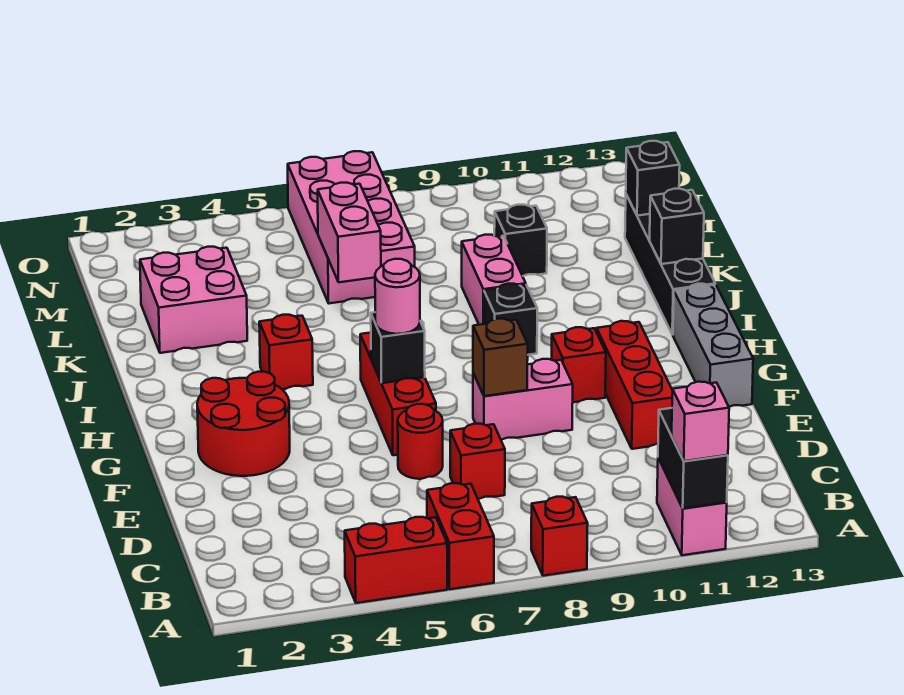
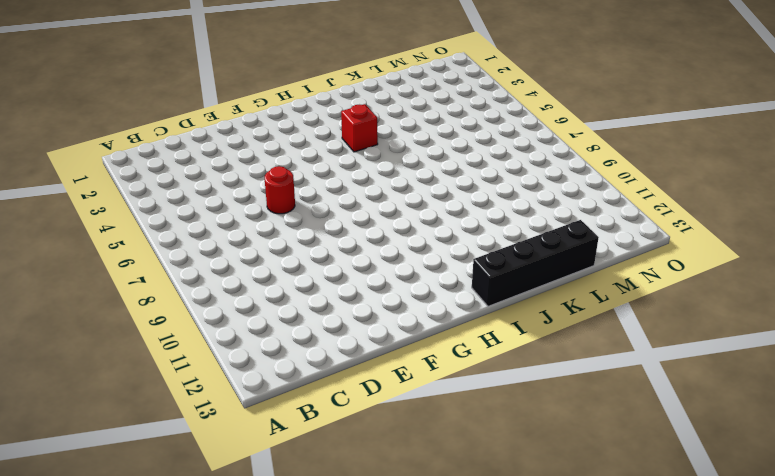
none -> red brick A4:A5 level 1
none -> red brick A6:B6 level 1
none -> red brick A8 level 1

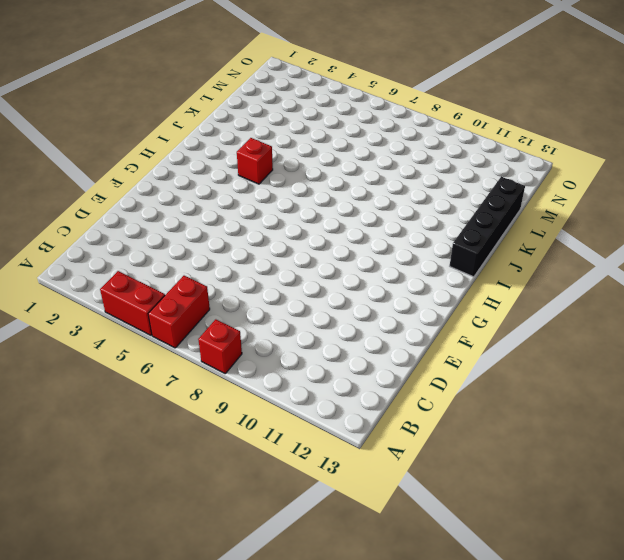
none -> pink brick A11:B11 level 1
none -> red brick D7 level 1
none -> red round brick E6 level 1

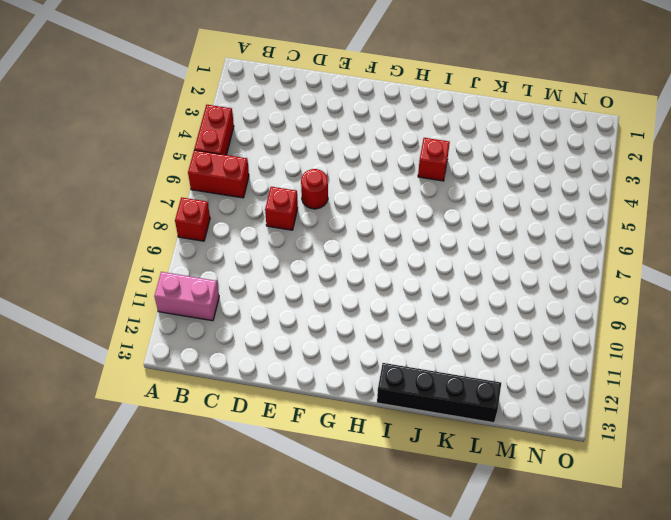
none -> red brick E11:G11 level 1
none -> red round brick F2:G3 level 1
none -> red brick F6:H6 level 1

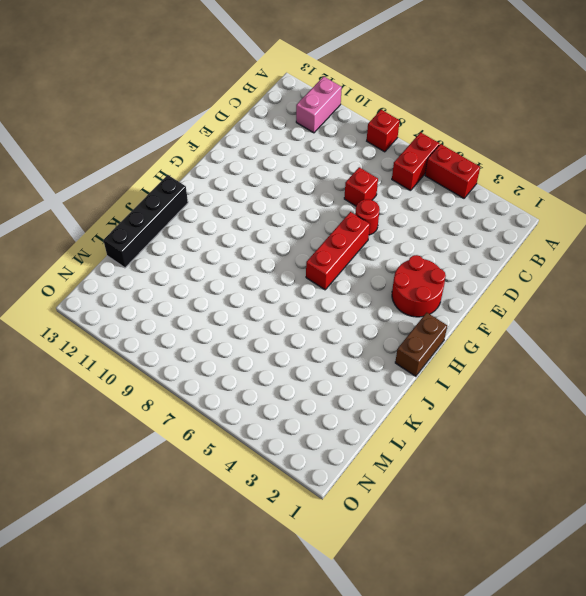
brown brick H1:I1 level 1 -> none
none -> red brick E11:G11 level 1
none -> pink brick F8:F9 level 1
none -> grey brick F13:H13 level 1

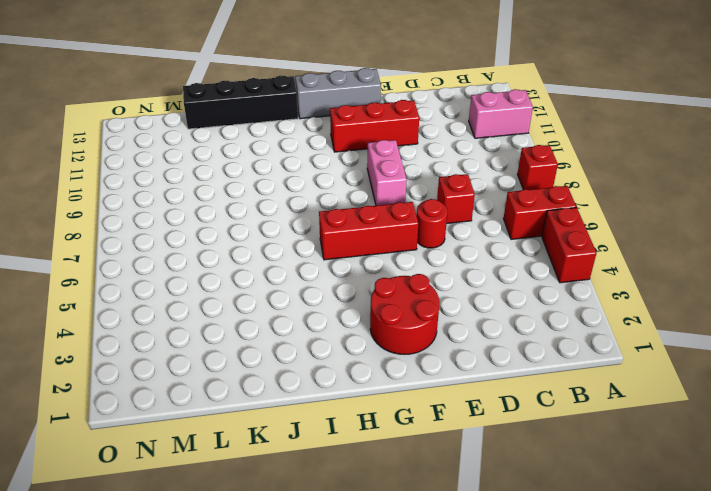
none -> red brick G10 level 1
none -> red brick I4 level 1
none -> black brick I9 level 1

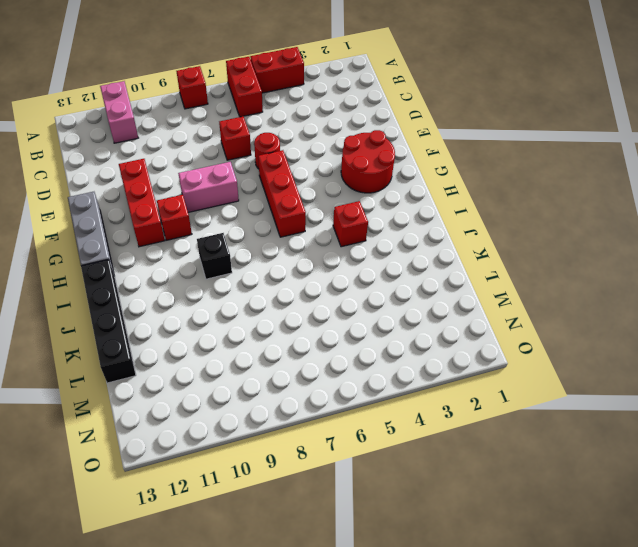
none -> pink brick J9:K9 level 1
none -> pink brick K2:L3 level 1
none -> pink brick L6:O7 level 1

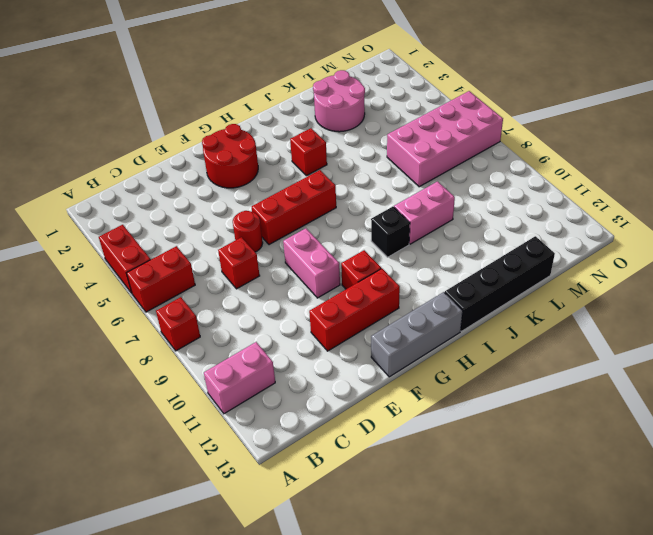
pink round brick K2:L3 level 1 -> pink brick K2:L3 level 1
none -> black brick L10 level 1
none -> black brick A11:B11 level 2
none -> brown brick F8 level 2

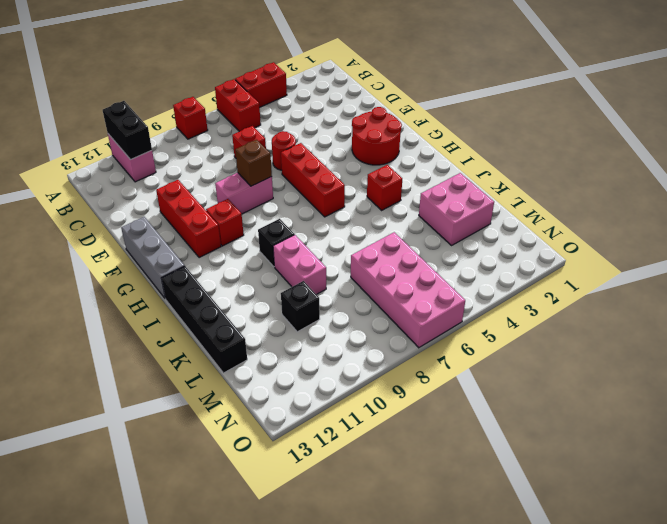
none -> black brick G6 level 2
none -> black brick J13 level 2
none -> pink brick K6:L6 level 2

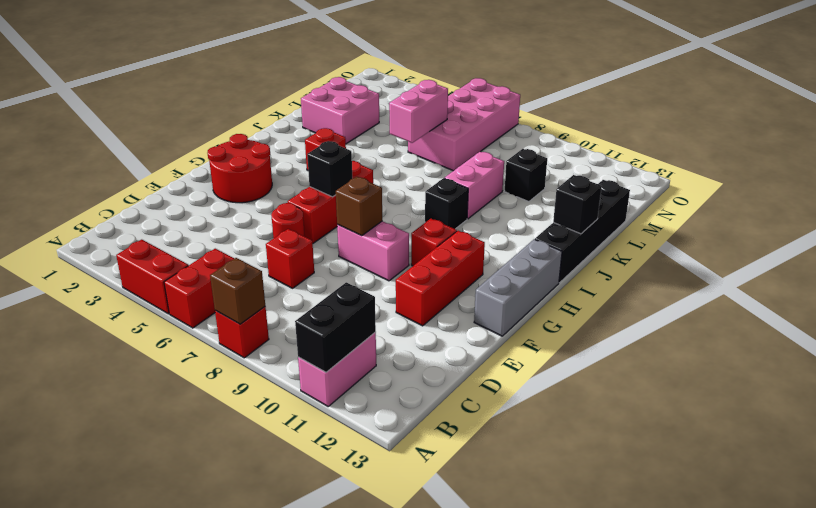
brown brick A8 level 2 -> none
none -> black brick L13 level 2
none -> pink brick A11 level 3
none -> pink round brick G6 level 3

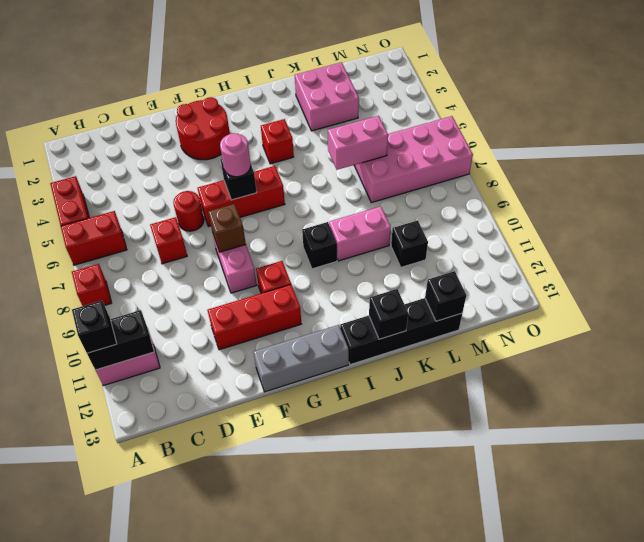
black brick A11 level 3 -> pink brick A11 level 3

